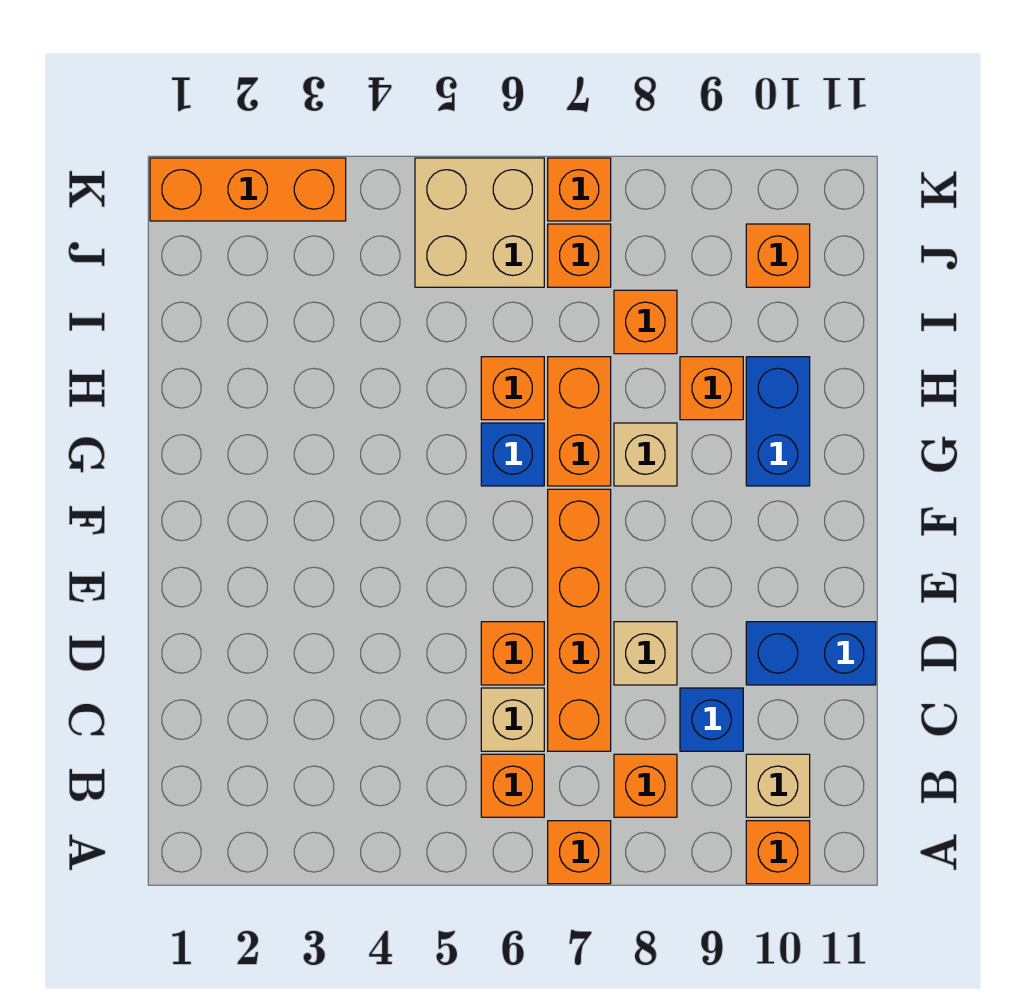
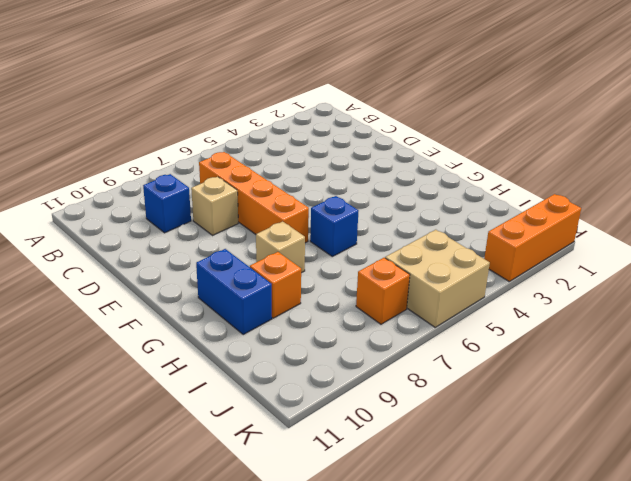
none -> orange brick A7 level 1
none -> orange brick A10 level 1
none -> orange brick B6 level 1

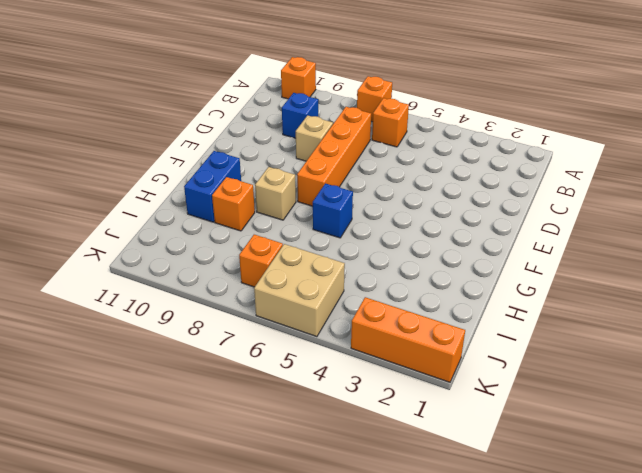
none -> orange brick B8 level 1
none -> tan brick B10 level 1
none -> tan brick C6 level 1

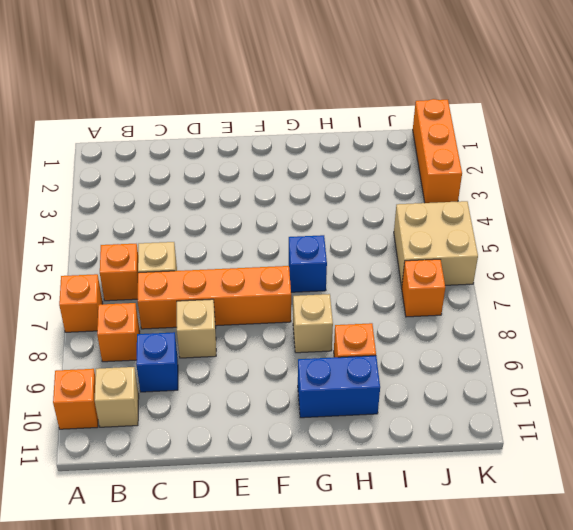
none -> orange brick D6 level 1
none -> blue brick D10:D11 level 1
none -> orange brick G7:H7 level 1

